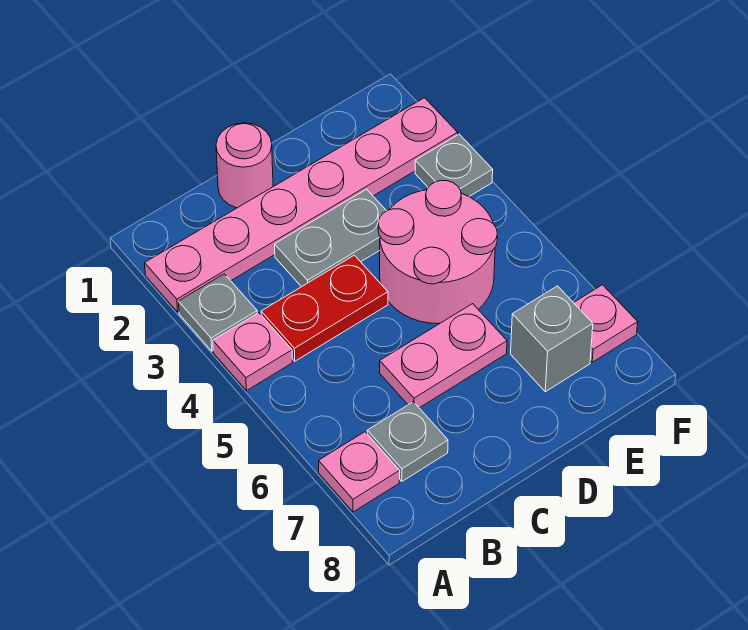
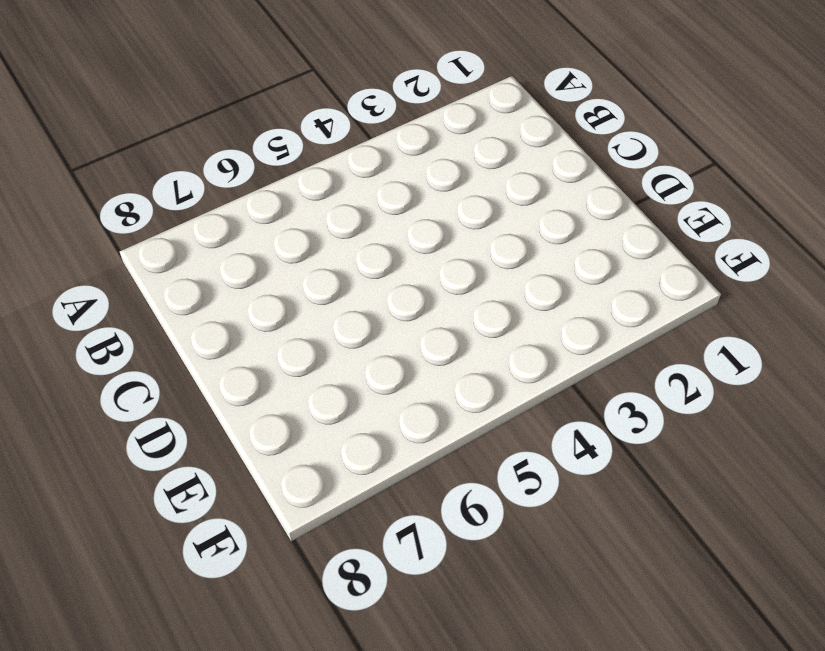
none -> pink plate A2:F2 level 1
none -> grey plate A3 level 1
none -> pink plate A4 level 1

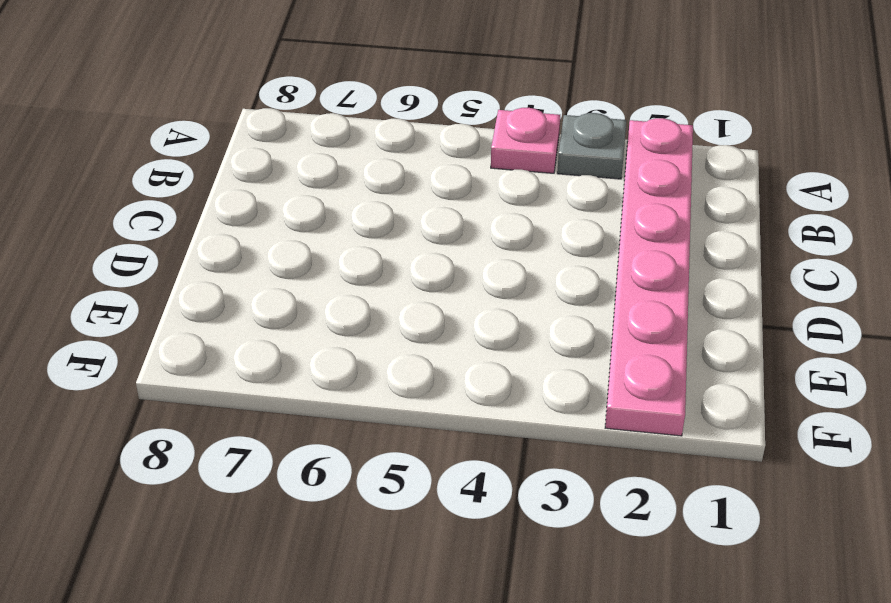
none -> pink plate A7 level 1
none -> red plate B4:C4 level 1
none -> grey plate B7 level 1

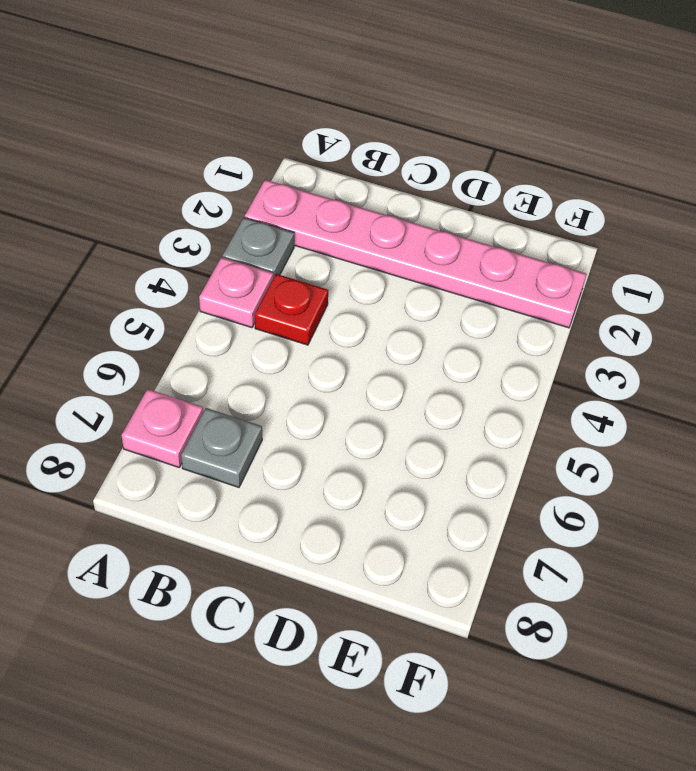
red plate B4 level 1 -> red plate B4:C4 level 1
none -> pink round brick C1 level 1
none -> grey plate C3:D3 level 1
none -> pink plate C6:D6 level 1

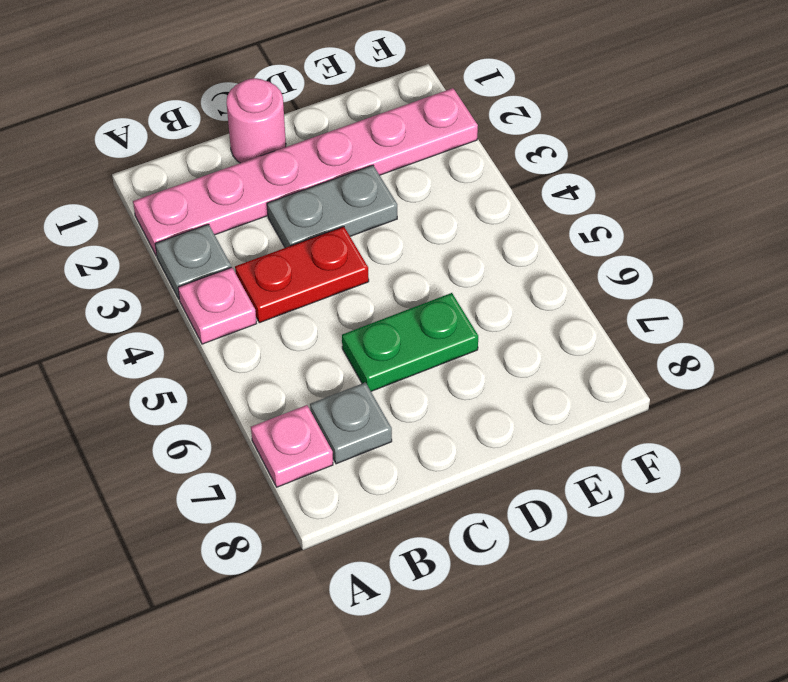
green plate C6:D6 level 1 -> pink plate C6:D6 level 1
none -> pink round brick D4:E5 level 1
none -> grey brick E7 level 1
none -> grey plate F3 level 1

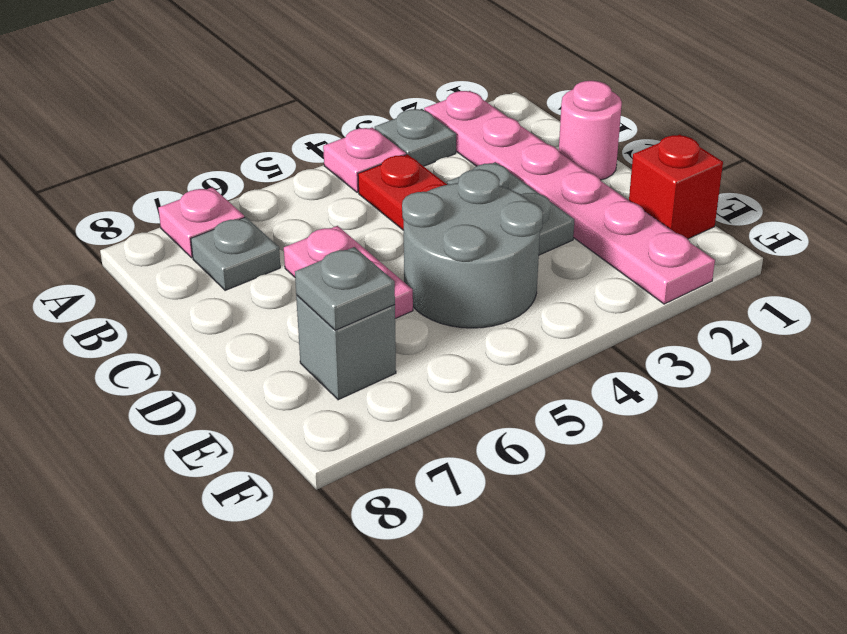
grey round brick D4:E5 level 1 -> pink round brick D4:E5 level 1
red brick E1 level 1 -> none
grey plate E7 level 2 -> grey plate F3 level 1
none -> pink plate F7 level 1

